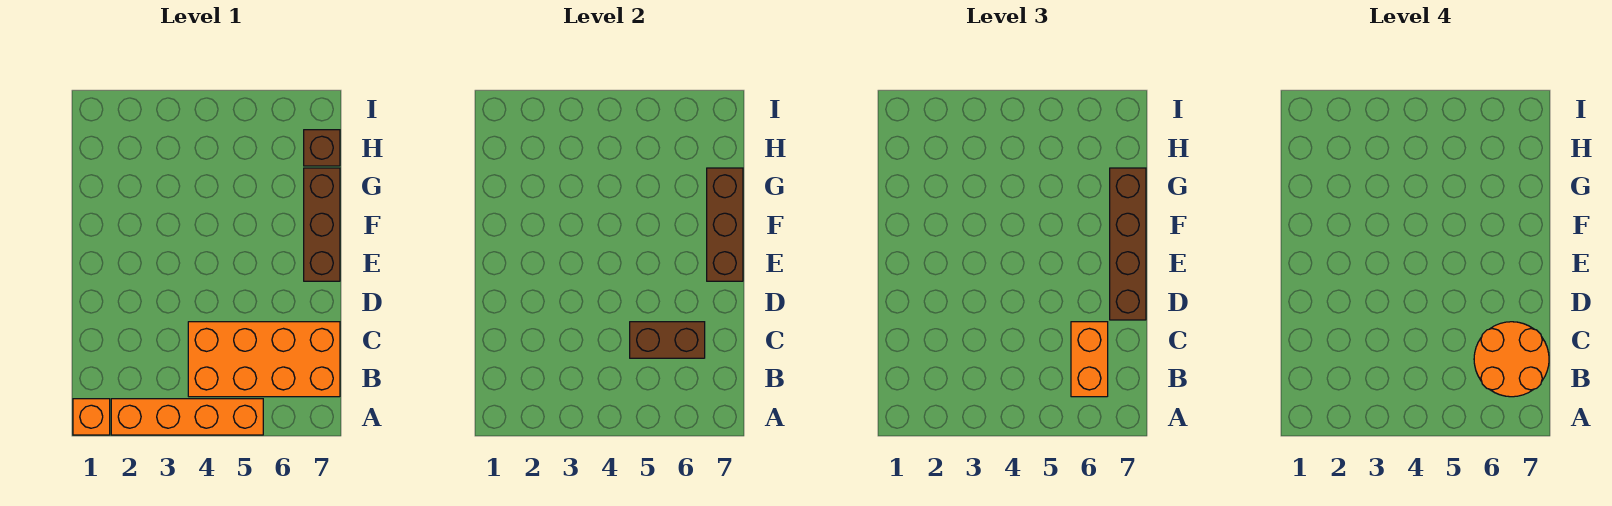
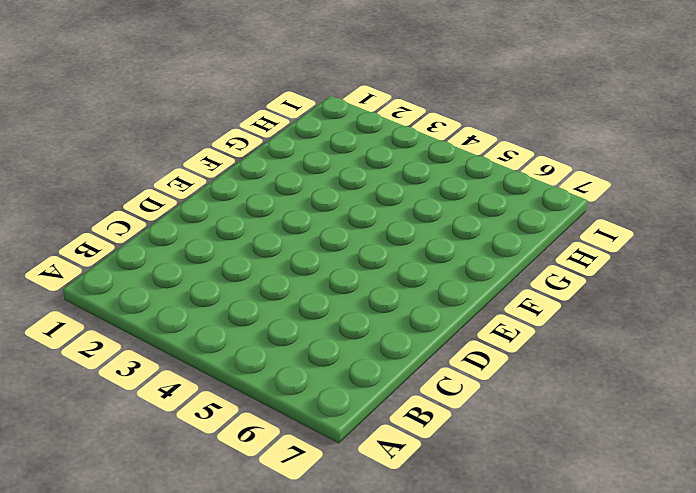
none -> orange brick A1 level 1
none -> orange brick A2:A5 level 1

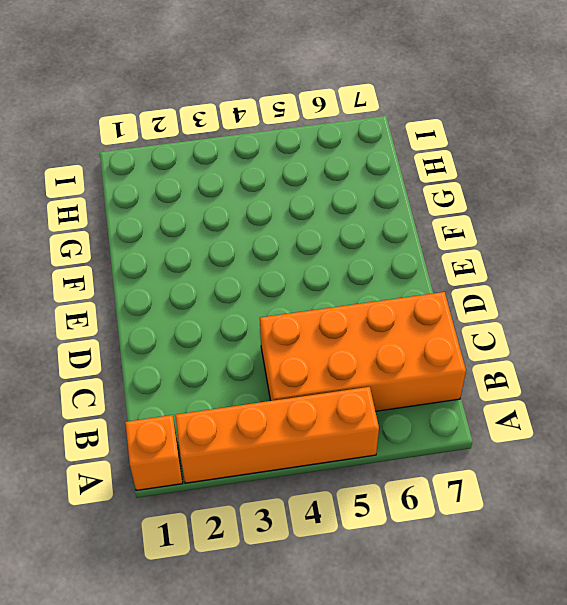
none -> brown brick E7:G7 level 1
none -> brown brick H7 level 1

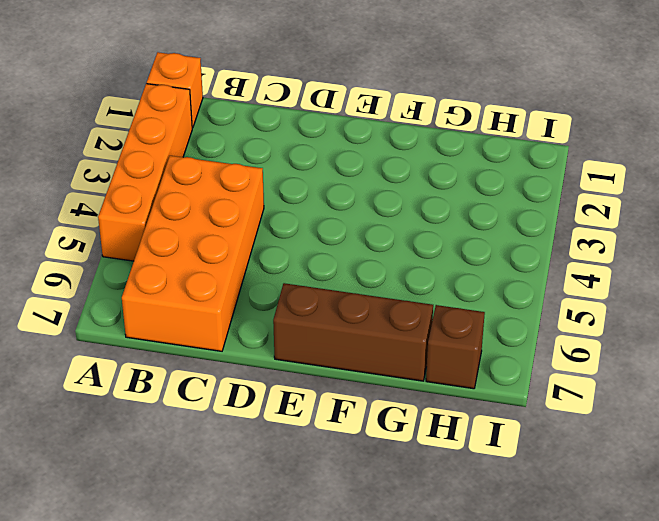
none -> brown brick C5:C6 level 2
none -> brown brick E7:G7 level 2

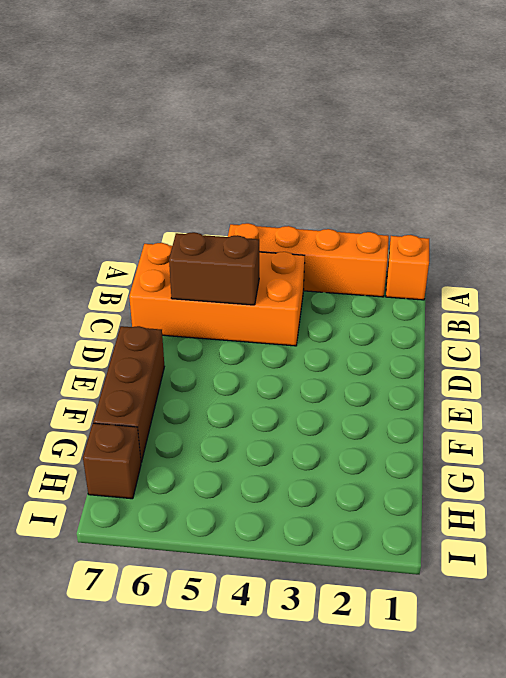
none -> brown brick E7:G7 level 2
none -> orange brick B6:C6 level 3

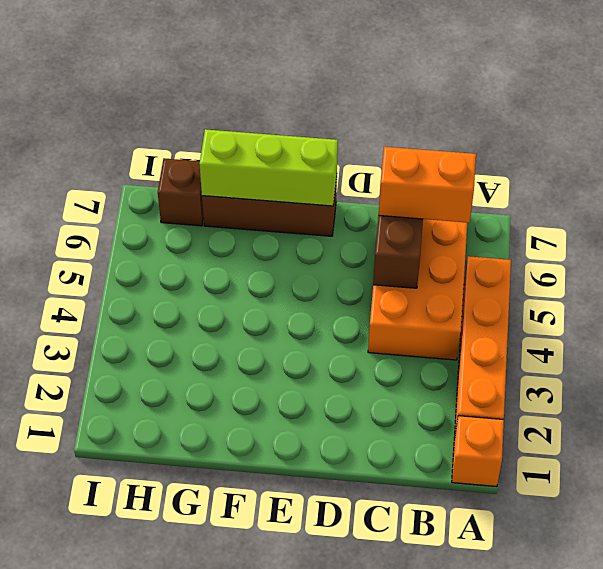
lime brick E7:G7 level 2 -> brown brick E7:G7 level 2
none -> brown brick D7:G7 level 3
none -> orange round brick B6:C7 level 4

